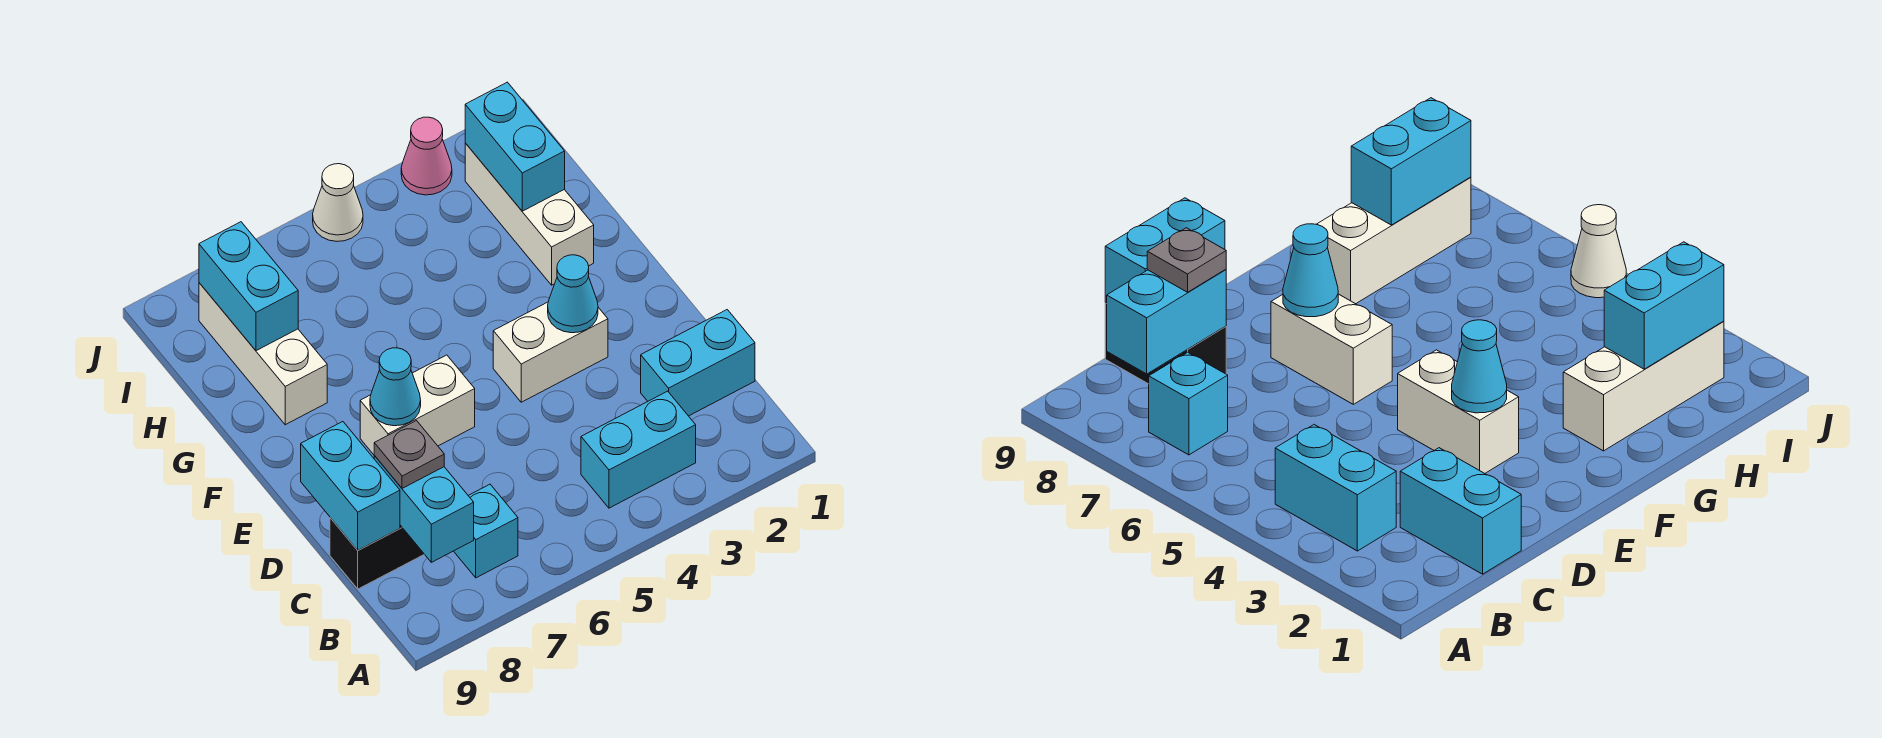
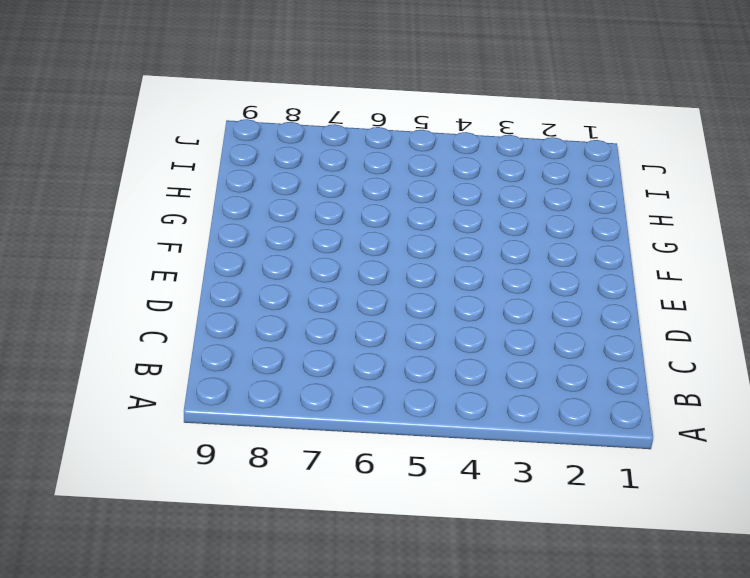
none -> cyan brick B3:B4 level 1
none -> cyan brick B7 level 1
none -> cyan brick C1:C2 level 1

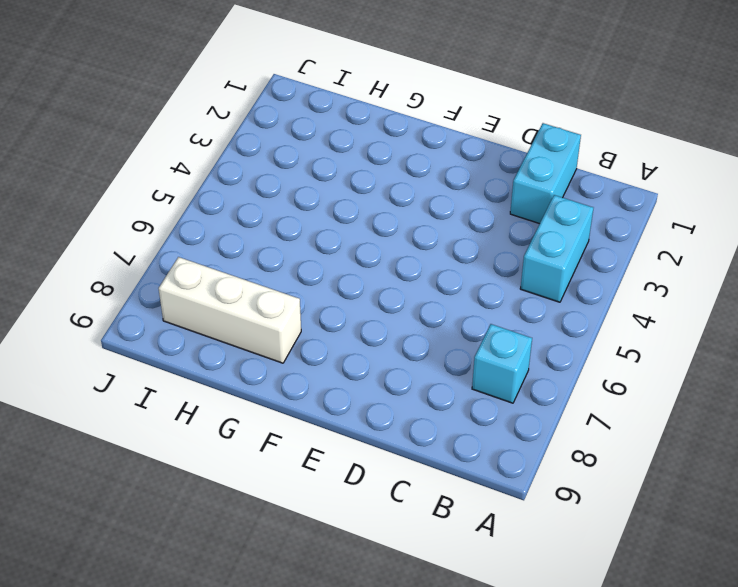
none -> black brick C8:C9 level 1
none -> white brick E3:E4 level 1
none -> white brick E6:E7 level 1

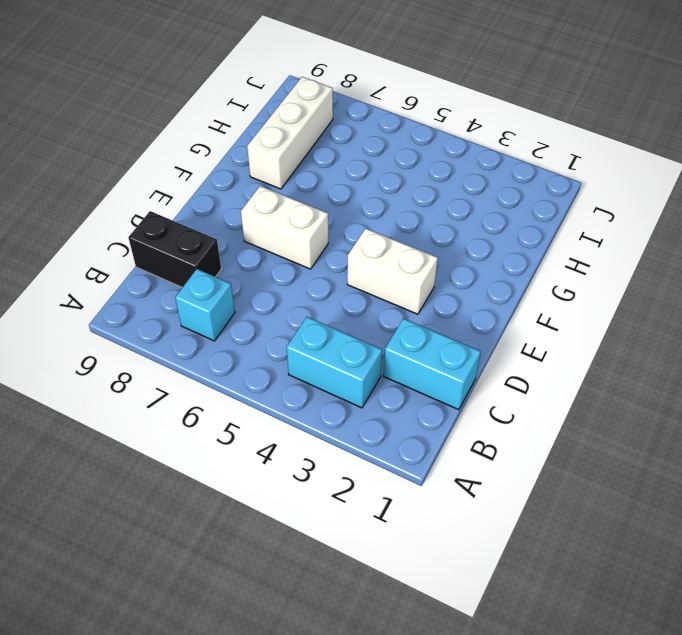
none -> white brick G2:I2 level 1
none -> pink cone J3 level 1
none -> white cone J5 level 1

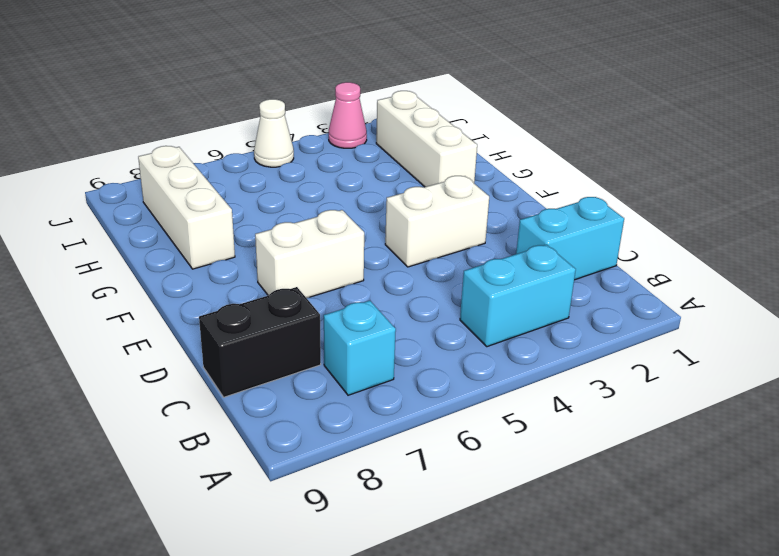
none -> cyan brick B8:C8 level 2
none -> cyan brick C9:D9 level 2
none -> cyan cone E3 level 2

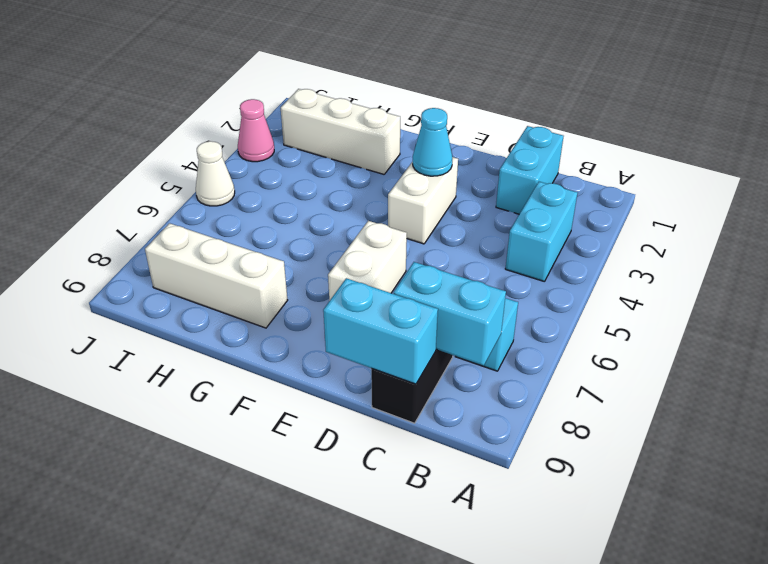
none -> cyan cone E7 level 2
none -> cyan brick H2:I2 level 2
none -> cyan brick H8:I8 level 2

